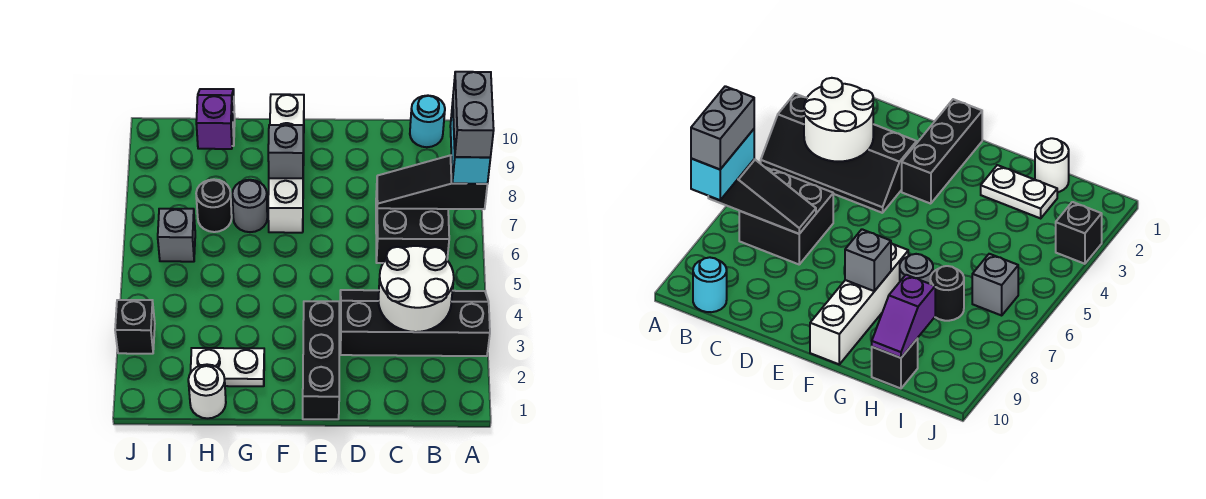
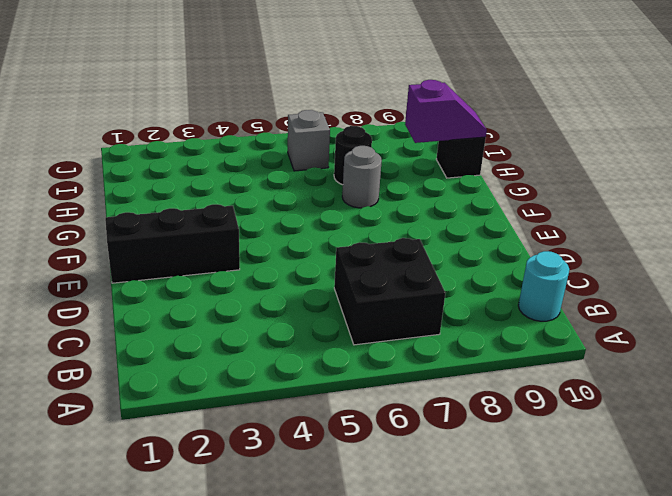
none -> black slope A3:D4 level 1 top 3
none -> white brick F7:F10 level 1
none -> white plate G2:H2 level 1

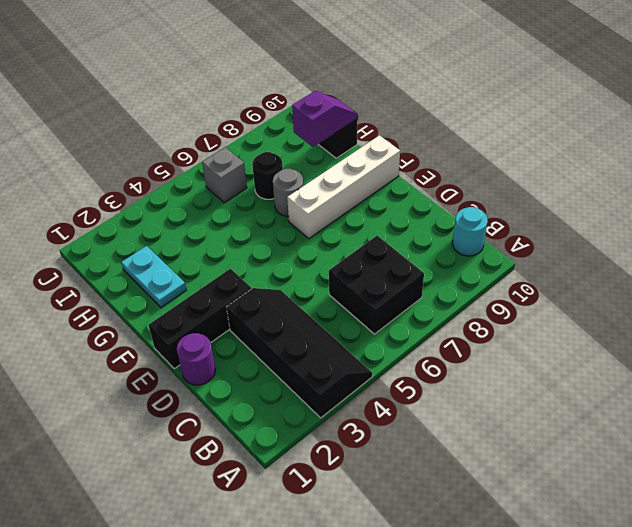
purple round brick D1 level 1 -> none
cyan plate G2:H2 level 1 -> white plate G2:H2 level 1
none -> white round brick H1 level 1
none -> black brick J3 level 1
none -> black slope A7:C7 level 2 top A

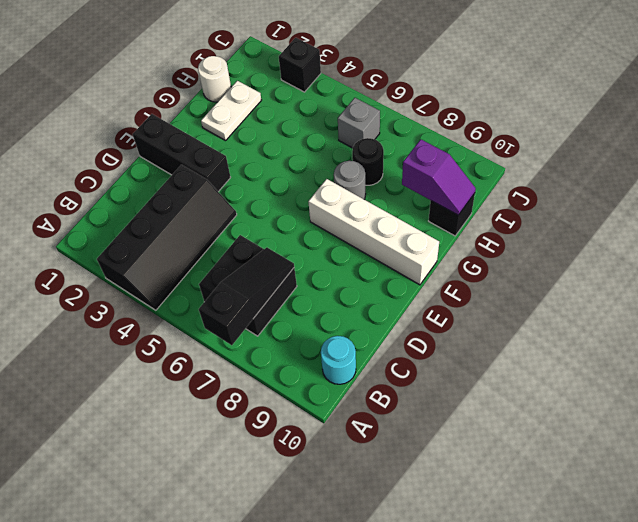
none -> white round brick B3:C4 level 2
none -> grey brick F8 level 2
none -> cyan brick A7:A8 level 3

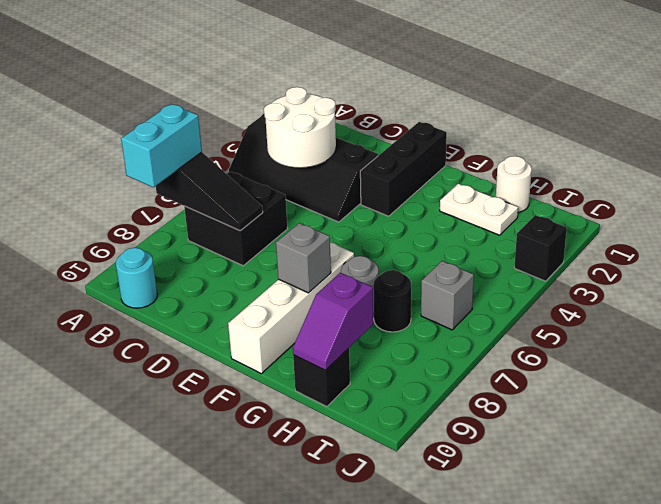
none -> grey brick A7:A8 level 4

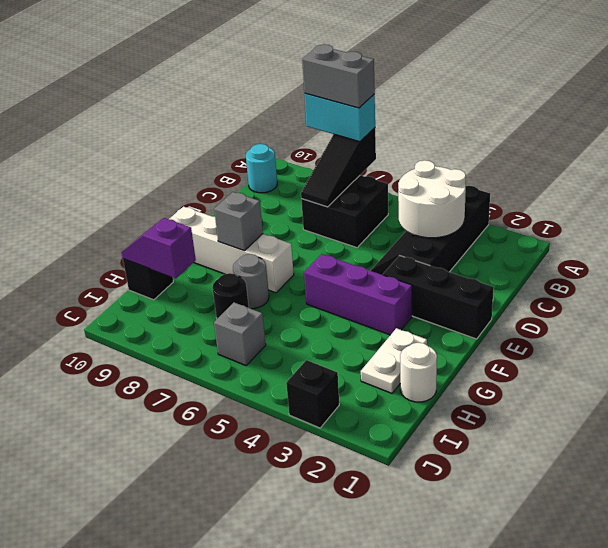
purple brick F3:F5 level 1 -> none

